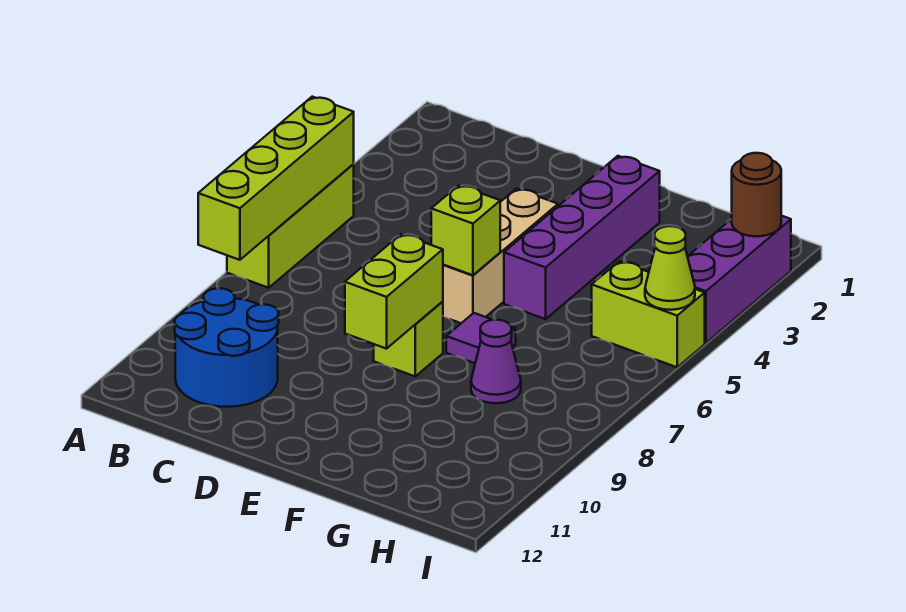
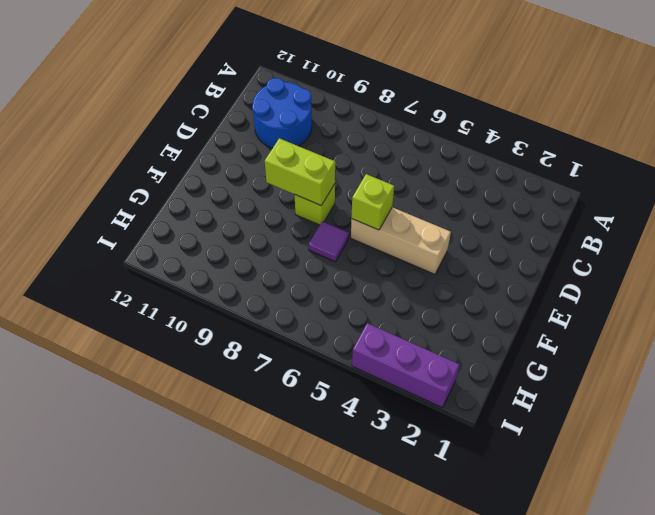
none -> lime brick A5:A7 level 1
none -> purple brick F2:F5 level 1
none -> purple cone G8 level 1

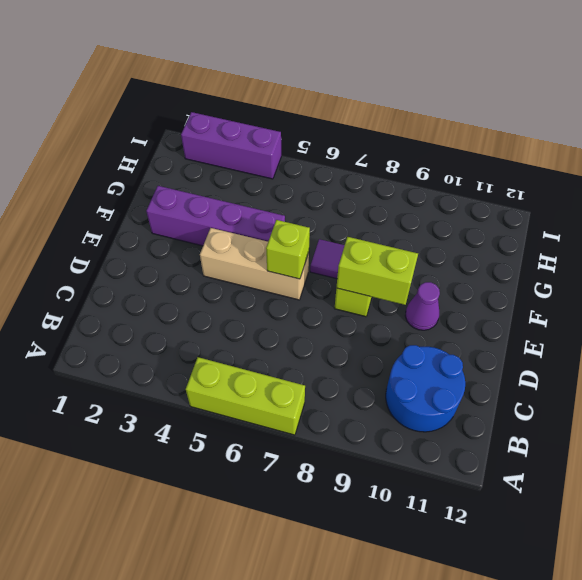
purple cone E10 level 1 -> purple cone G8 level 1
none -> lime brick H5:I5 level 1
none -> lime brick A5:A8 level 2
none -> brown round brick I2 level 2

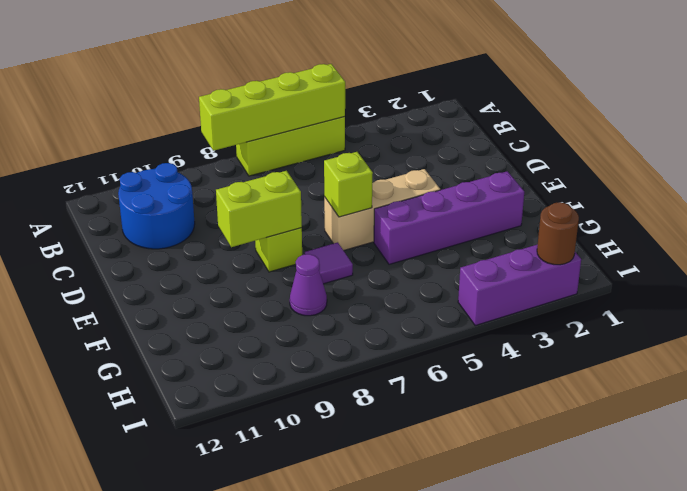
none -> lime brick H5:I5 level 1
none -> lime cone I5 level 2

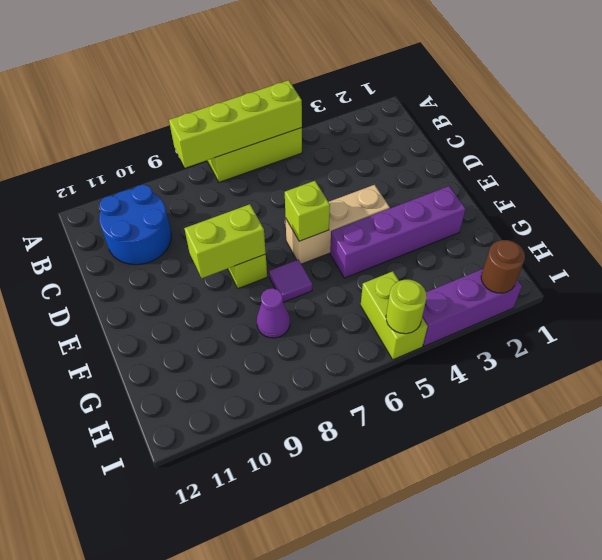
lime round brick I5 level 2 -> lime cone I5 level 2

